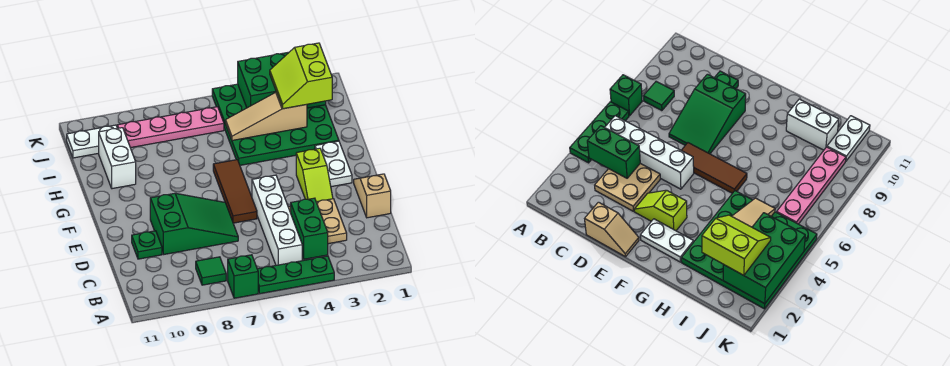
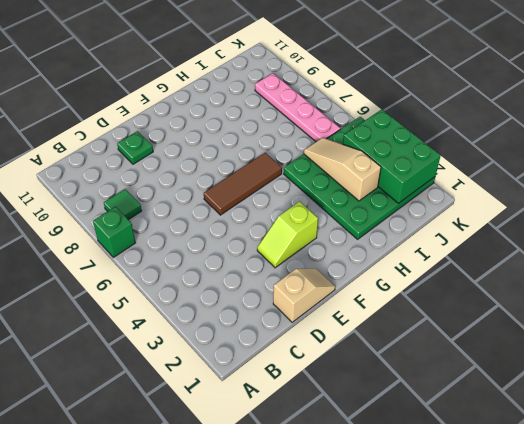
none -> green plate A4:A6 level 1
none -> white brick B5:E5 level 1
none -> tan plate C3:D4 level 1

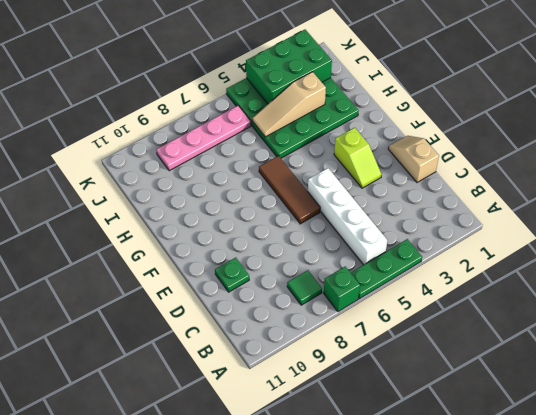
none -> tan plate C3:D4 level 1
none -> green slope D7:E9 level 1 top 9
none -> white plate F2:G2 level 1

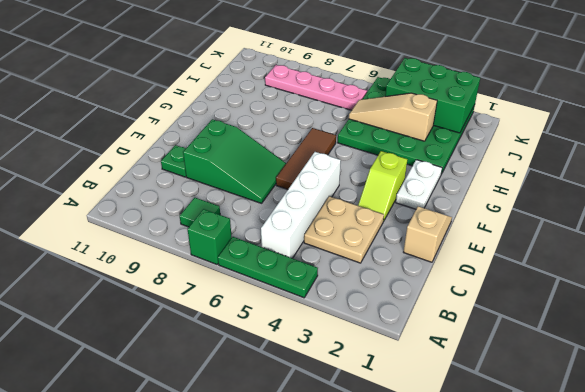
none -> white brick H10:I10 level 1
none -> white plate J10:J11 level 1
none -> green brick B4:C4 level 2

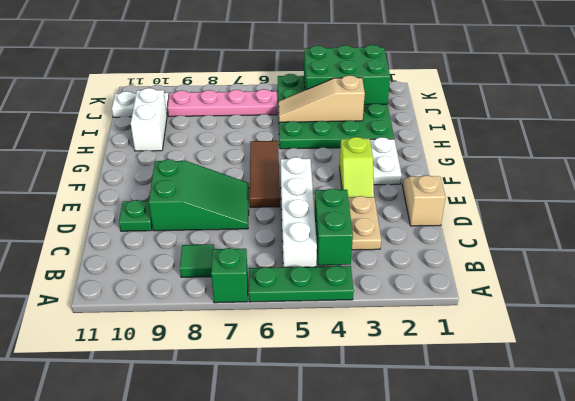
none -> lime slope I2:J3 level 3 top 2

